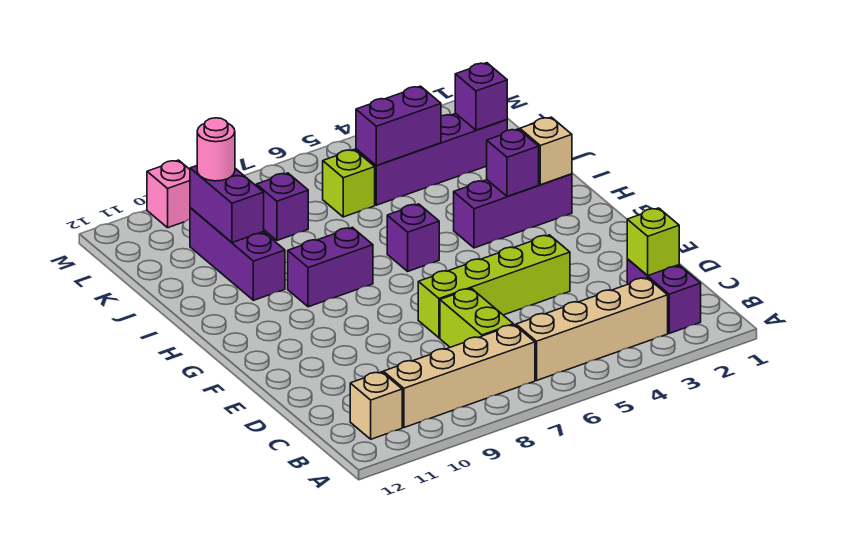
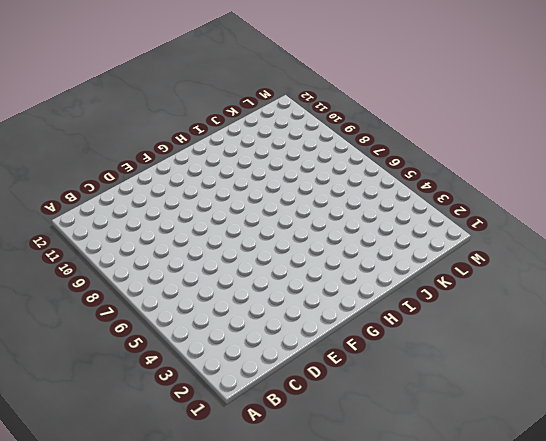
none -> purple brick B2:C2 level 1
none -> tan brick B3:B6 level 1
none -> tan brick B7:B10 level 1

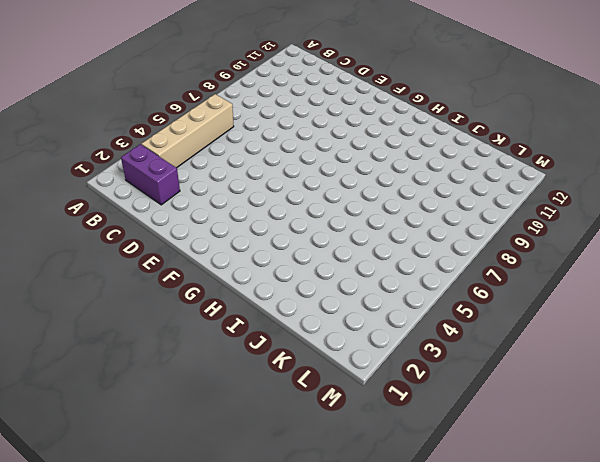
none -> tan brick B7:B10 level 1
none -> tan brick B11 level 1
none -> lime brick C7:D7 level 1

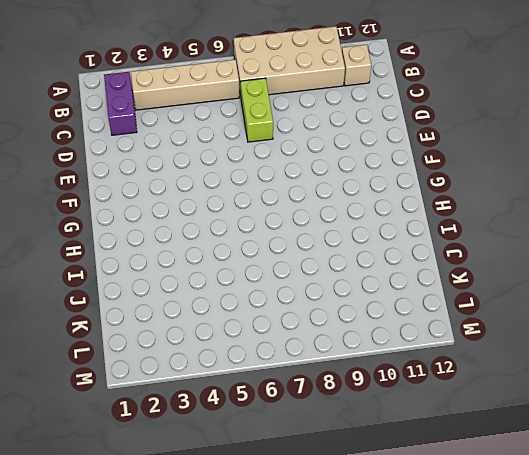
tan brick A7:B10 level 1 -> tan brick B7:B10 level 1
none -> lime brick E4:E7 level 1
none -> purple brick H2:H4 level 1
none -> purple brick H6 level 1

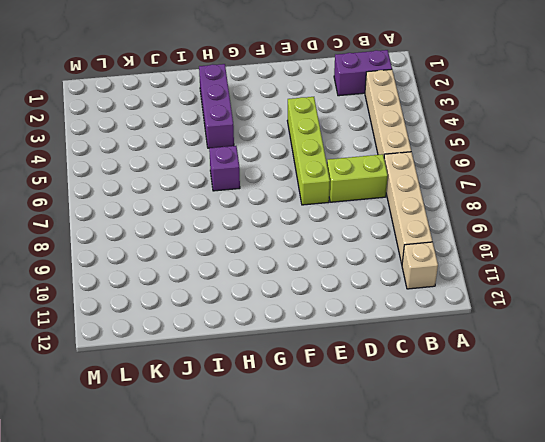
none -> purple brick H8:H9 level 1
none -> purple brick I10:K10 level 1
none -> purple brick K2:K5 level 1

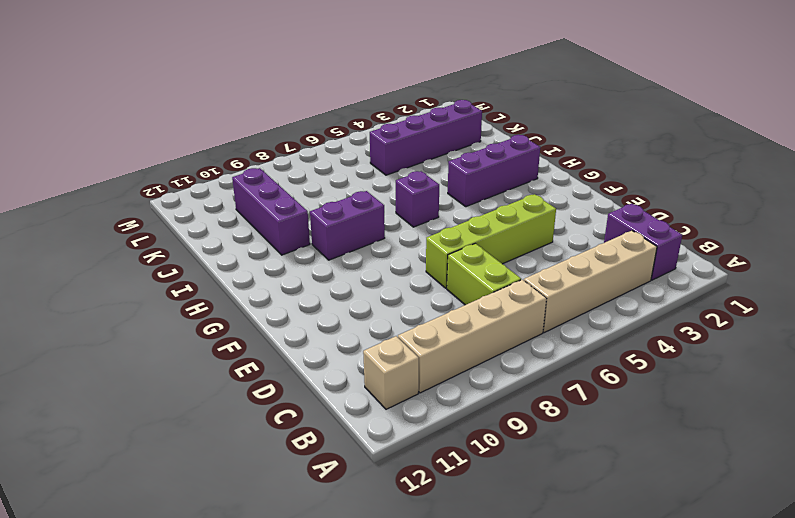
none -> lime brick K6 level 1
none -> purple brick K8 level 1
none -> pink brick M10 level 1

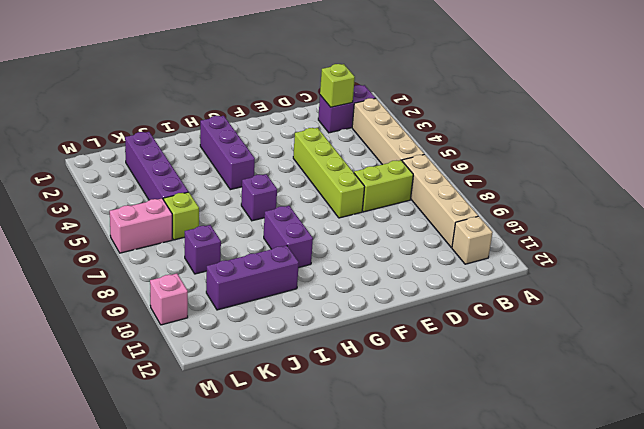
pink brick L6:M6 level 1 -> none
none -> tan brick H2 level 2
none -> purple brick H3 level 2
none -> purple brick J10:K10 level 2

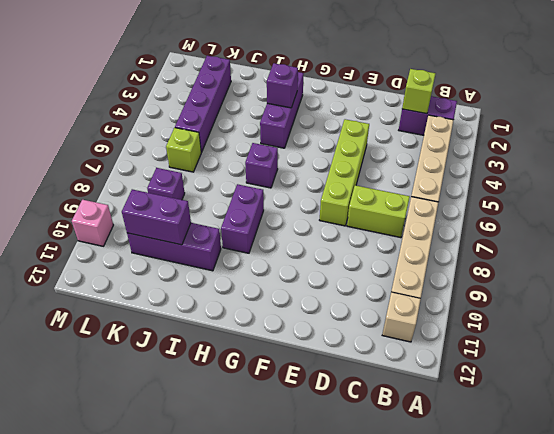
none -> tan brick H2 level 2
none -> purple brick K2 level 2
none -> purple brick K4:K5 level 2

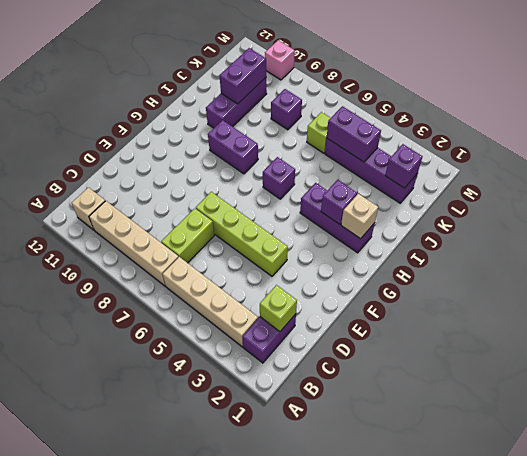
none -> pink round brick K10 level 3

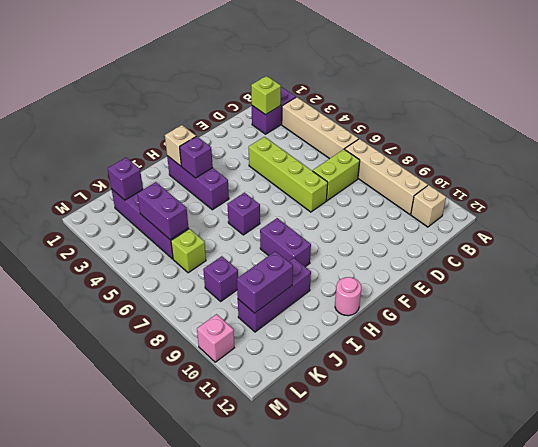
pink round brick H12 level 1 -> pink round brick K10 level 3

